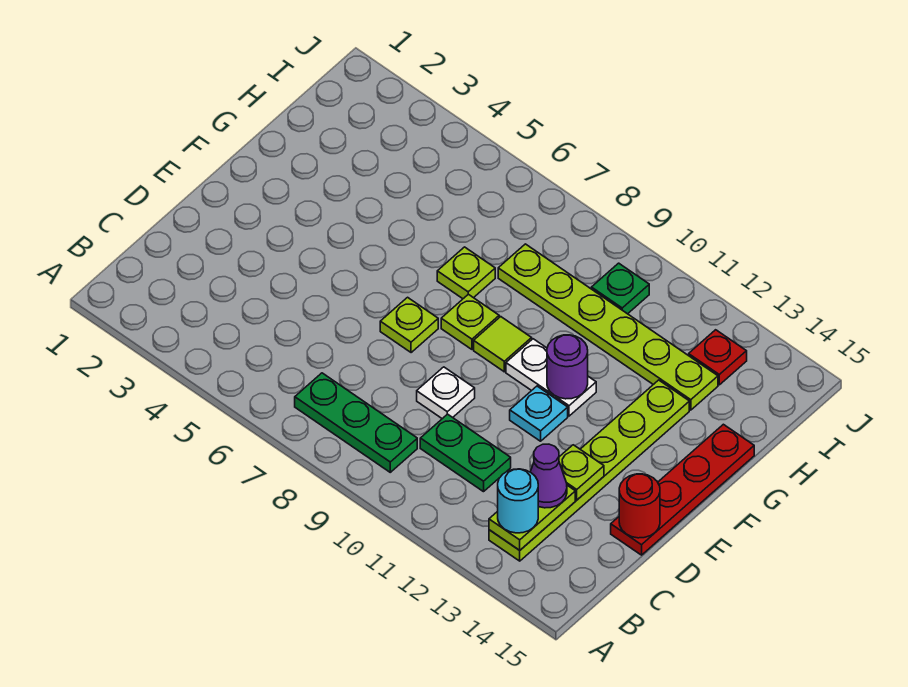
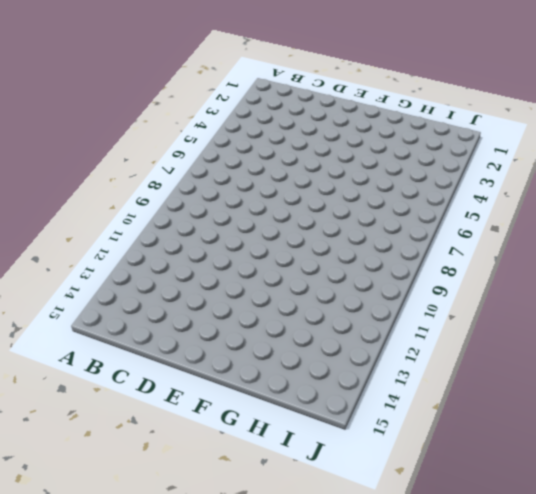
none -> green plate B7:B9 level 1
none -> lime plate B13:G13 level 1
none -> green plate C10:C11 level 1

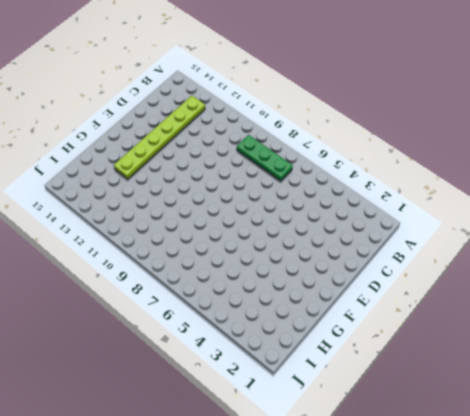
none -> green plate C10:C11 level 1
none -> white plate D9 level 1
none -> red plate D15:G15 level 1

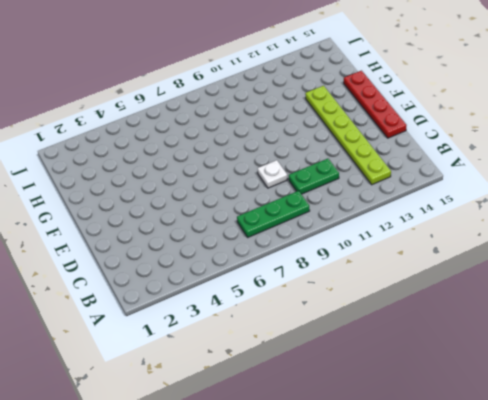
none -> lime plate E7 level 1
none -> cyan plate E11 level 1
none -> lime plate F8 level 1

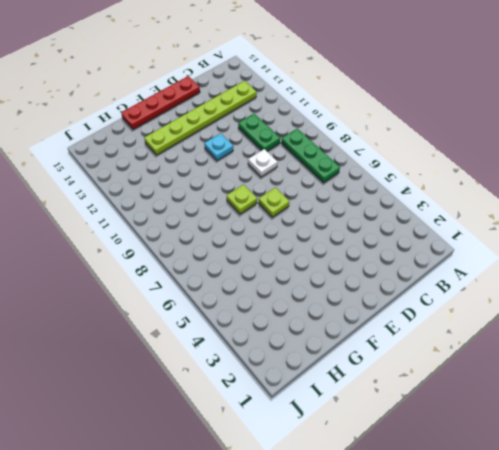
none -> lime tile F9 level 1
none -> white plate F10:F11 level 1
none -> lime plate G7 level 1

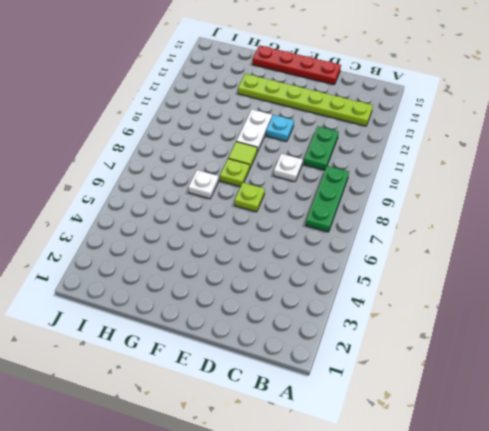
white plate G7 level 1 -> lime plate G7 level 1
none -> lime plate H8:H13 level 1
none -> green plate I10 level 1
none -> red plate I13 level 1

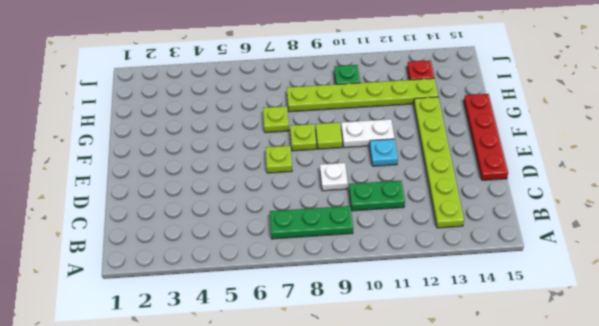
none -> lime plate B13:C13 level 2
none -> lime plate D13 level 2
none -> red round brick D15 level 2

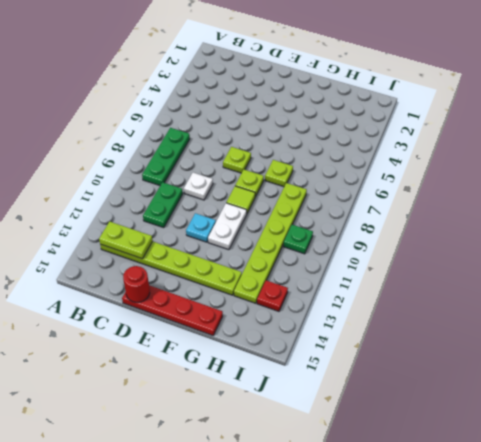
none -> lime plate D13 level 2
none -> purple round brick F11 level 2
none -> cyan round brick B13 level 3

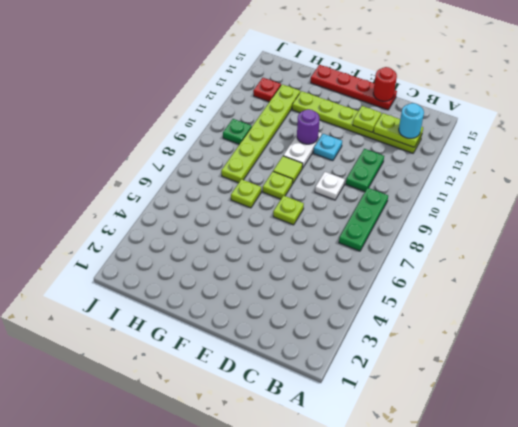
none -> purple cone C13 level 3

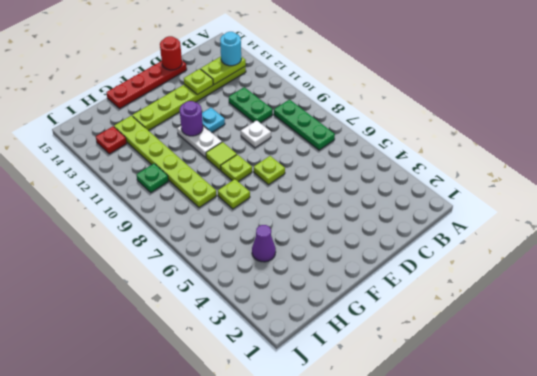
purple cone H4 level 1 -> purple cone C13 level 3

